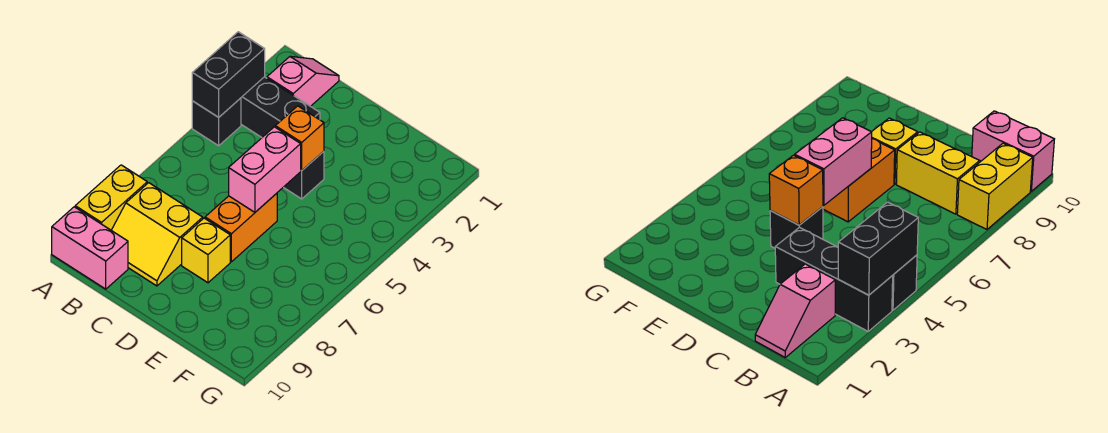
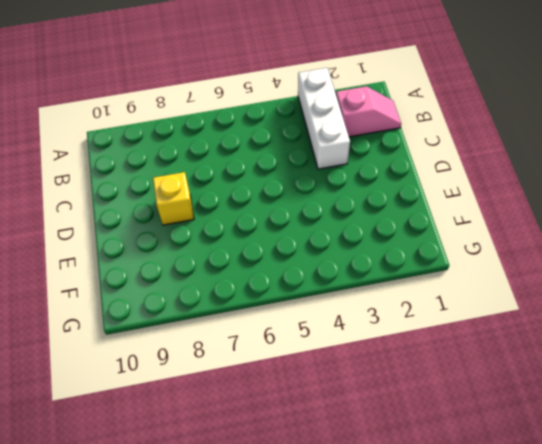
white brick A3:C3 level 1 -> black brick A3:C3 level 1
none -> black brick A4 level 1
none -> yellow brick A8:A9 level 1
none -> pink brick A10:B10 level 1

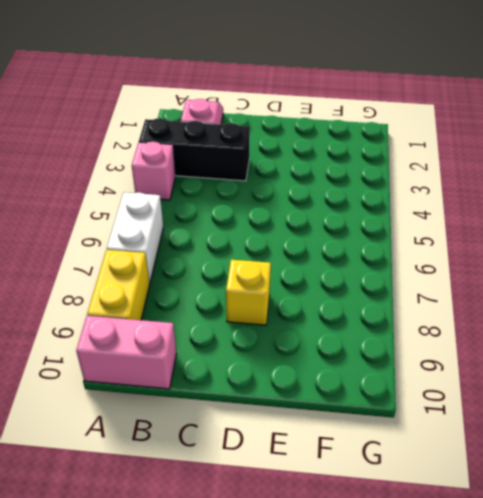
pink brick A4 level 1 -> black brick A4 level 1
white brick A6:A7 level 1 -> none
none -> yellow slope B8:C9 level 1 top 8
none -> black brick D4 level 1
none -> orange brick D6:D7 level 1

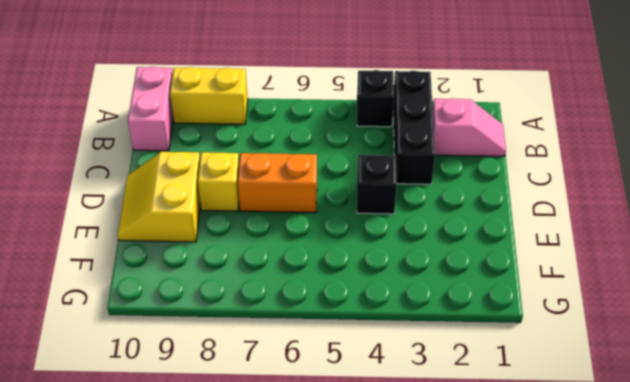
yellow slope D9:E10 level 1 top 9 -> yellow slope B8:C9 level 1 top 8
none -> black brick A3:A4 level 2
none -> orange brick D4 level 2
none -> pink brick D5:D6 level 2

